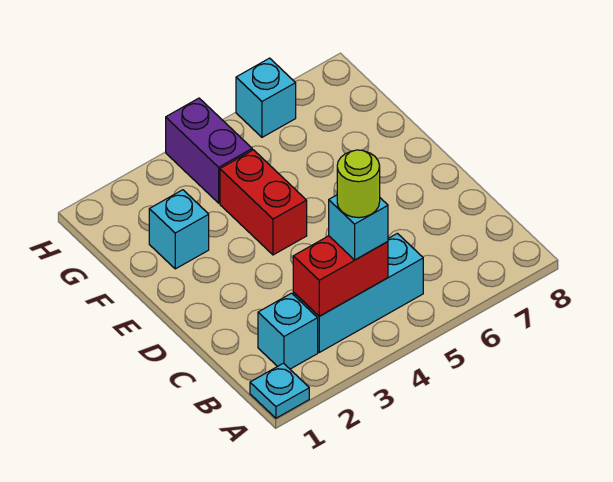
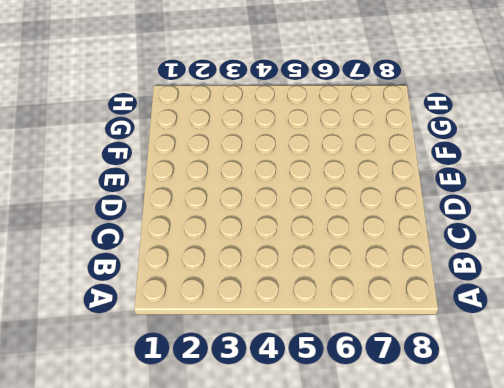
none -> cyan plate A1 level 1
none -> cyan brick B2 level 1

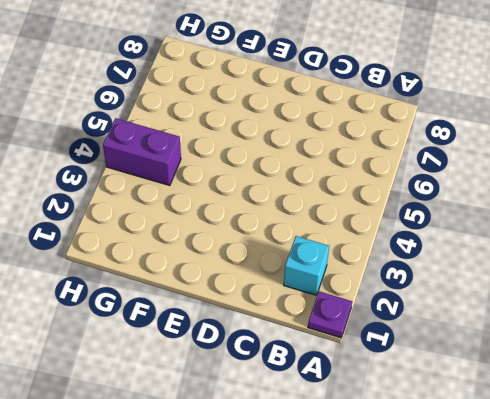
purple plate A1 level 1 -> cyan plate A1 level 1
none -> cyan brick B3:B5 level 1
none -> red brick E4:F4 level 1

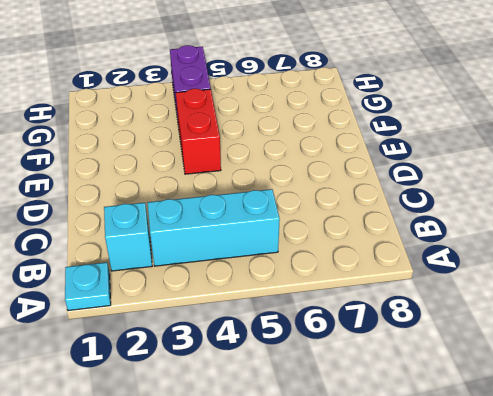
none -> cyan brick F2 level 1
none -> cyan brick H6 level 1

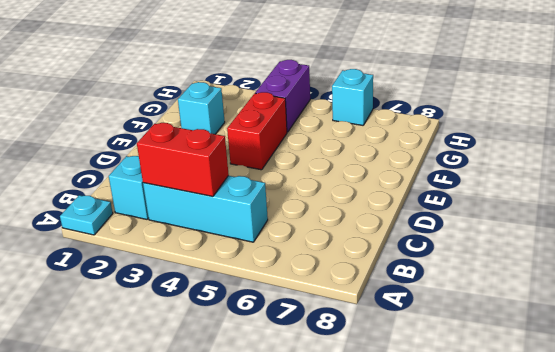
none -> cyan brick B4 level 3
none -> lime round brick B4 level 4

